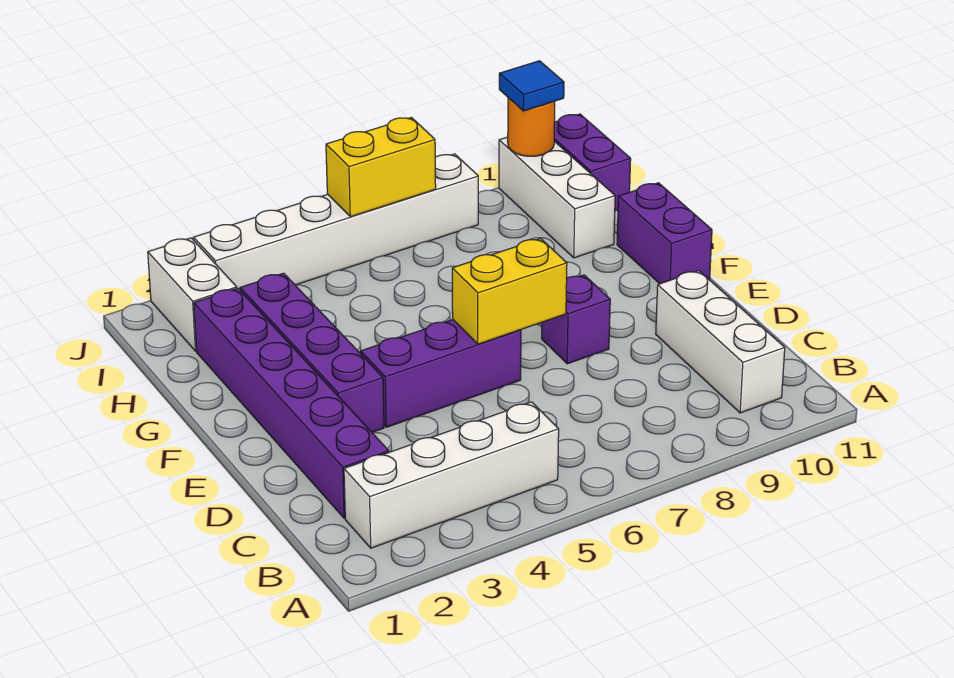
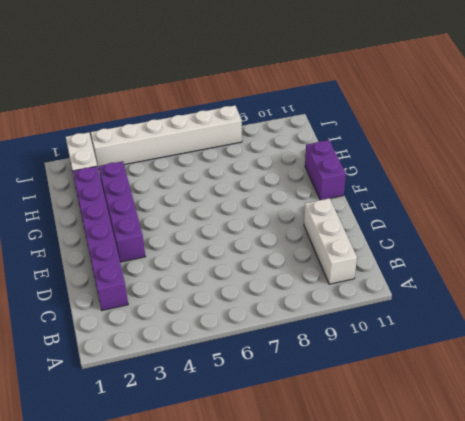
none -> white brick B2:B5 level 1
none -> purple brick E4:E6 level 1
none -> purple brick E8 level 1

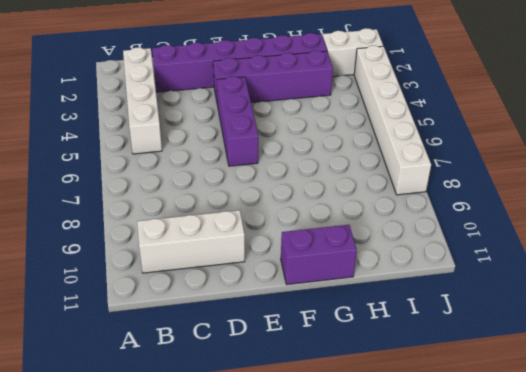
none -> purple brick E8 level 1
none -> white brick H10:J10 level 1
none -> purple brick I11:J11 level 1

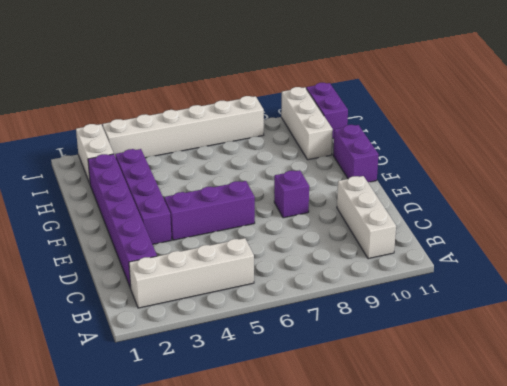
none -> yellow brick E6:E7 level 2
none -> yellow brick J6:J7 level 2
none -> orange round brick J10 level 2

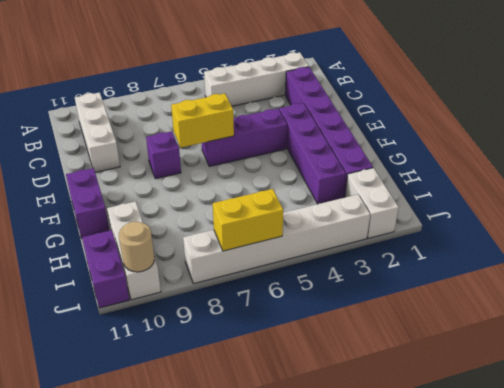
tan round brick J10 level 2 -> orange round brick J10 level 2
none -> blue tile J10 level 3

